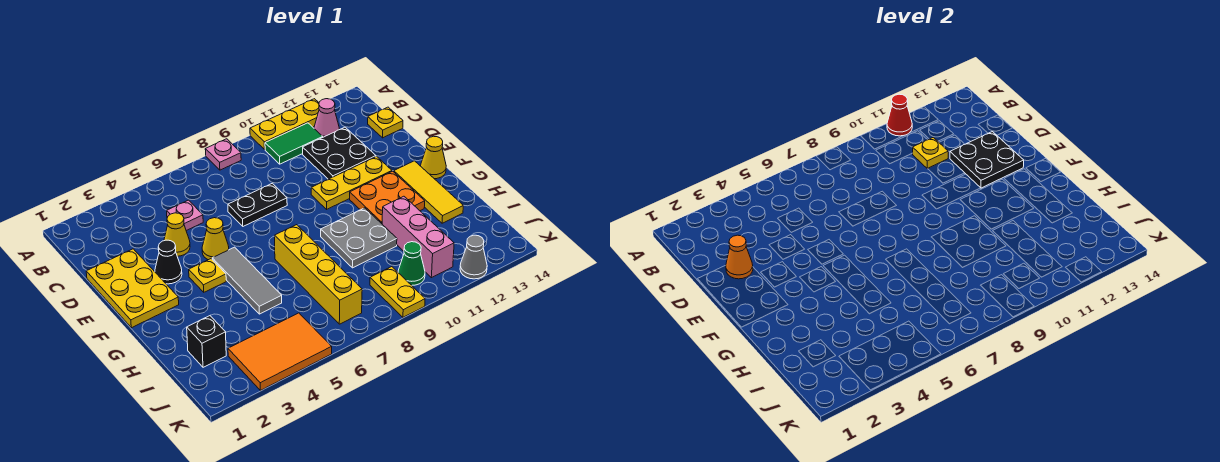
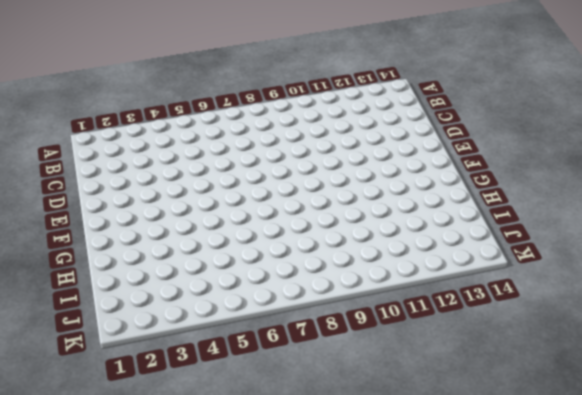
none -> pink plate A8 level 1
none -> yellow plate A10:A12 level 1
none -> green tile B10:B11 level 1
none -> pink cone B12 level 1

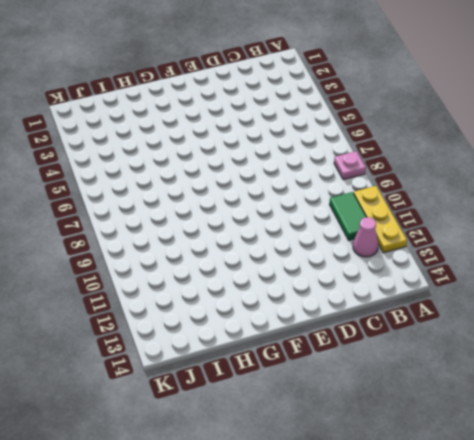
none -> pink plate C5 level 1
none -> black plate C11:D12 level 1
none -> yellow plate C14 level 1
none -> yellow plate D1:F2 level 1

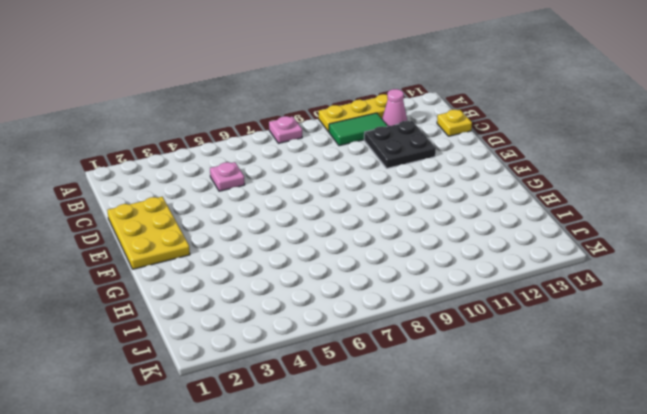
none -> yellow cone D4 level 1
none -> black plate D7:D8 level 1
none -> black cone E3 level 1
none -> yellow cone E5 level 1

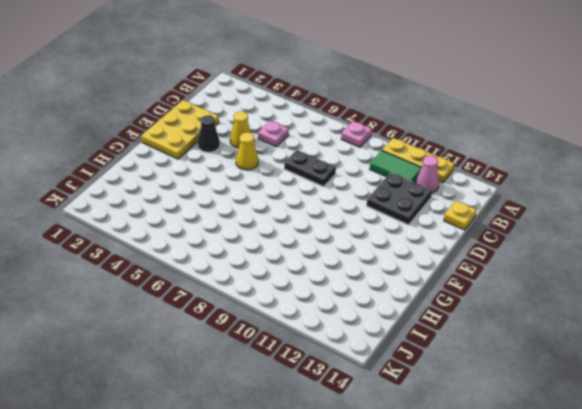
none -> yellow plate E10:E12 level 1
none -> yellow plate F4 level 1
none -> grey tile F5:H5 level 1
none -> orange plate F11:G12 level 1

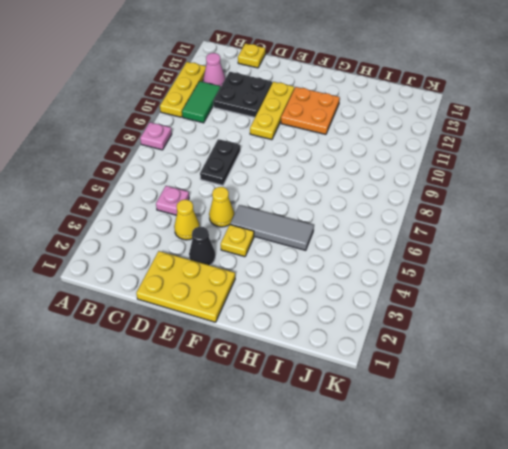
none -> yellow tile F13:H13 level 1
none -> yellow cone F14 level 1
none -> yellow brick G7:J7 level 1
none -> grey plate G9:H10 level 1

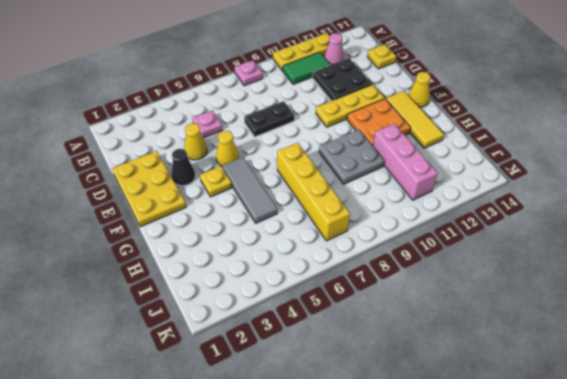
none -> black brick I2 level 1
none -> orange tile J3:K5 level 1
none -> yellow plate J9:K9 level 1
none -> green cone J10 level 1

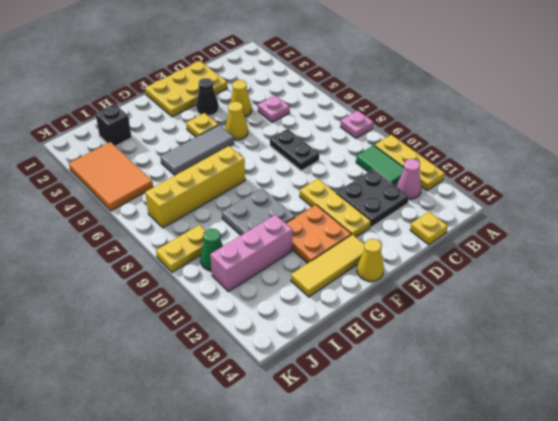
none -> grey cone K12 level 1
none -> red cone A11 level 2
none -> yellow plate C11 level 2
none -> orange cone D2 level 2

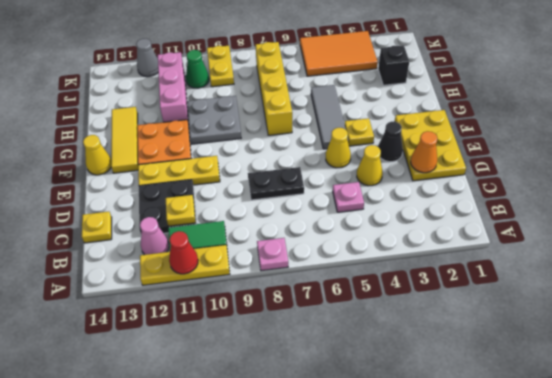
none -> black plate D12:E13 level 2

